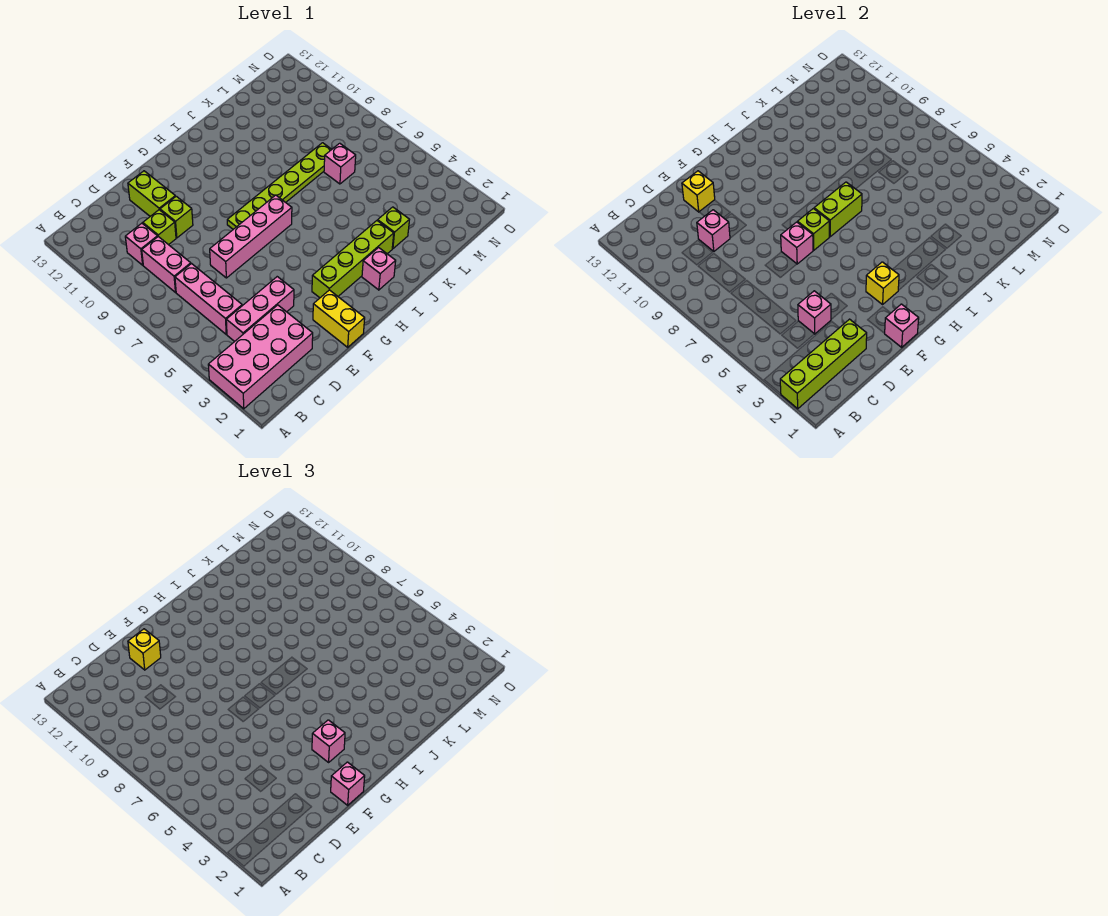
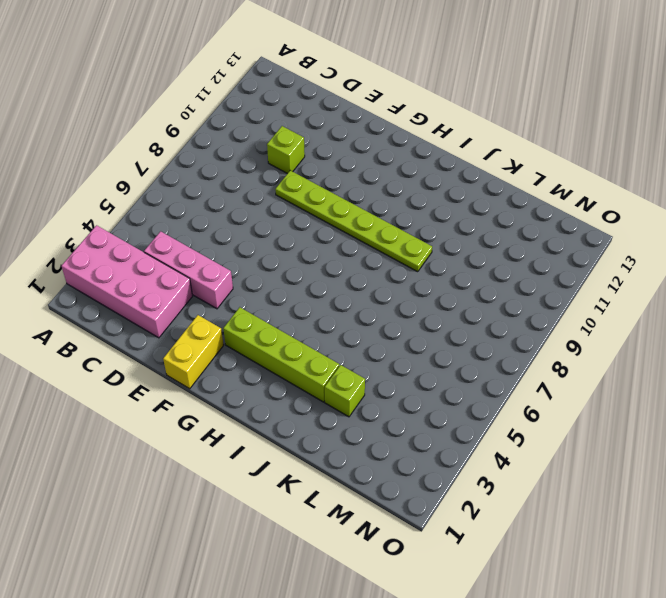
lime plate E9:J9 level 1 -> lime plate G8:L8 level 1
none -> pink brick C5:C7 level 1
none -> pink brick C8:C9 level 1
none -> pink brick C10 level 1

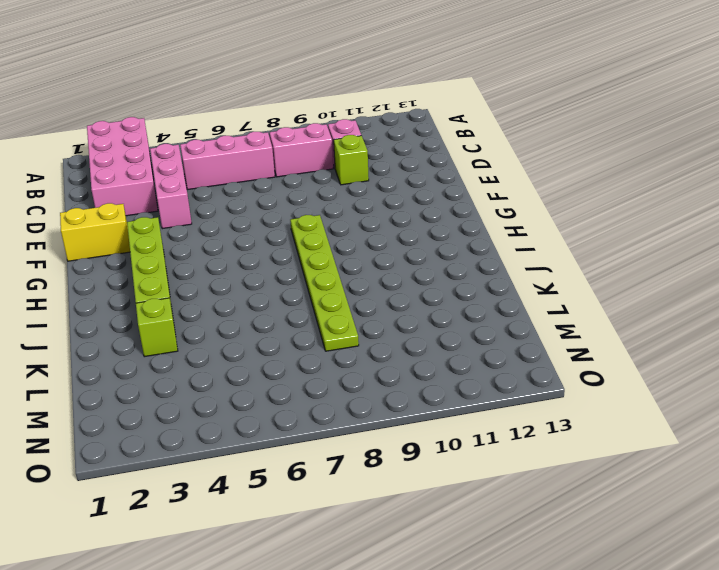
none -> pink brick E7:H7 level 1
none -> lime brick E10 level 1
none -> lime brick E11:E12 level 1

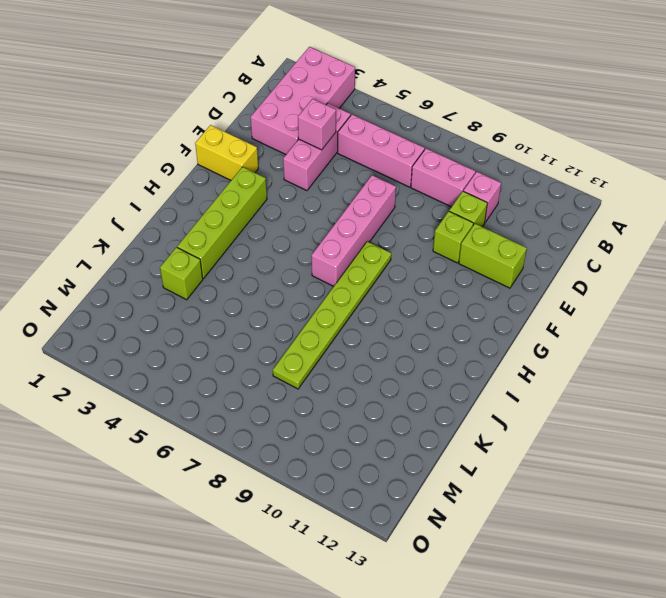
none -> pink brick I2 level 1
none -> pink brick L7 level 1
none -> lime brick A2:D2 level 2

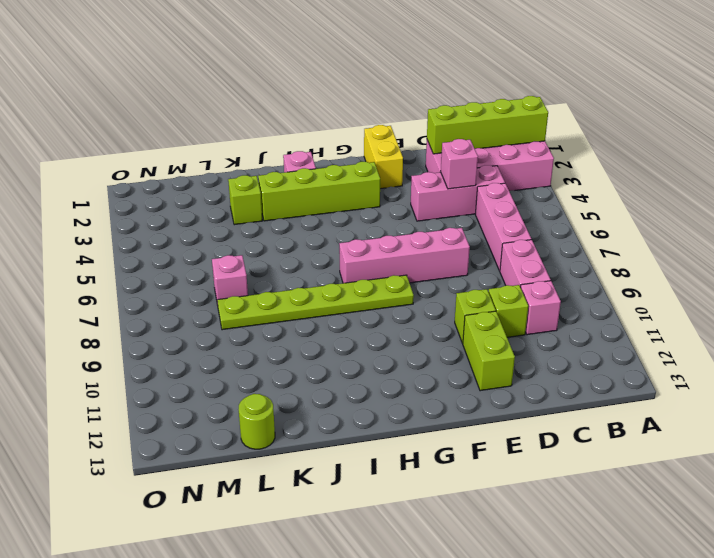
lime round brick L13 level 1 -> none
none -> pink brick D10 level 2
none -> yellow brick E12 level 2
none -> pink brick F1 level 2

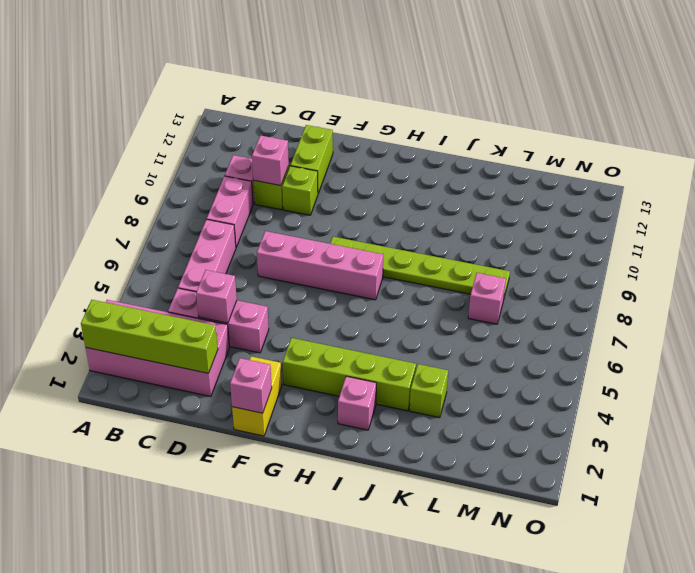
none -> yellow brick E12 level 2
none -> pink brick F7 level 2
none -> yellow brick G3 level 2

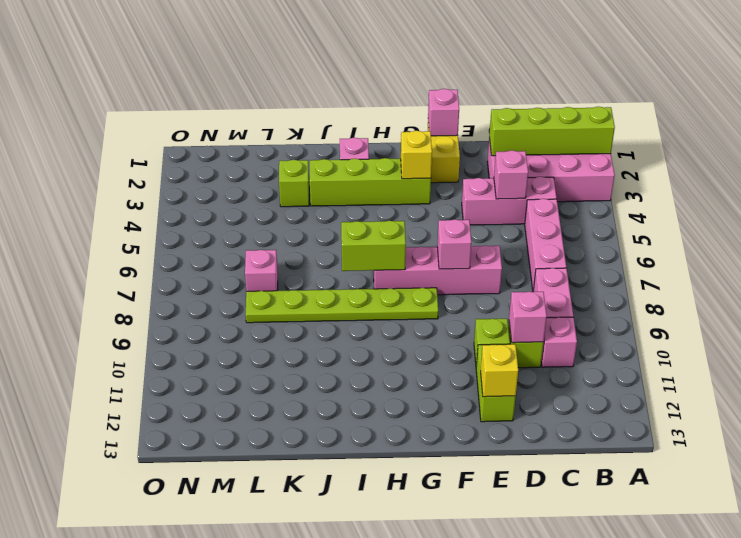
none -> lime brick G7 level 2
none -> yellow brick E12 level 3
none -> pink brick F1 level 3

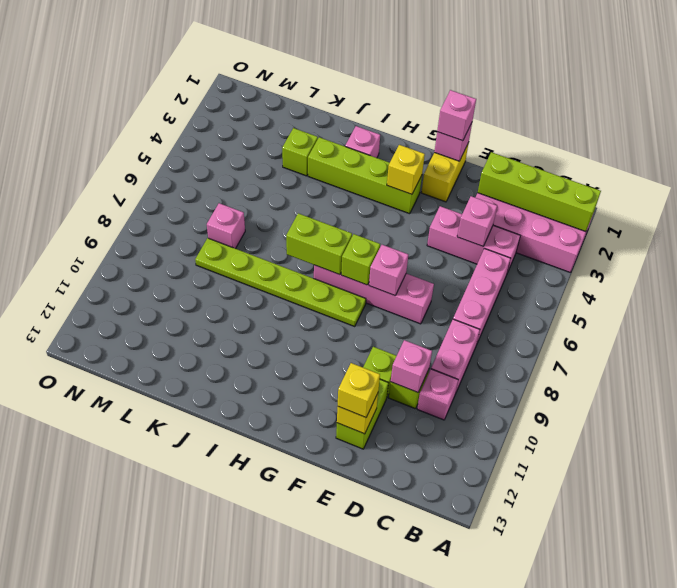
none -> pink brick G3 level 3

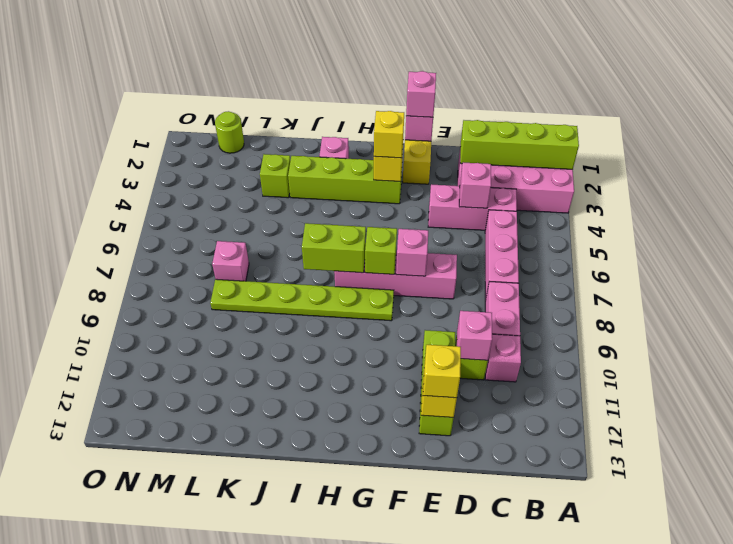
yellow brick G3 level 3 -> pink brick G3 level 3
lime round brick M1 level 1 -> none

